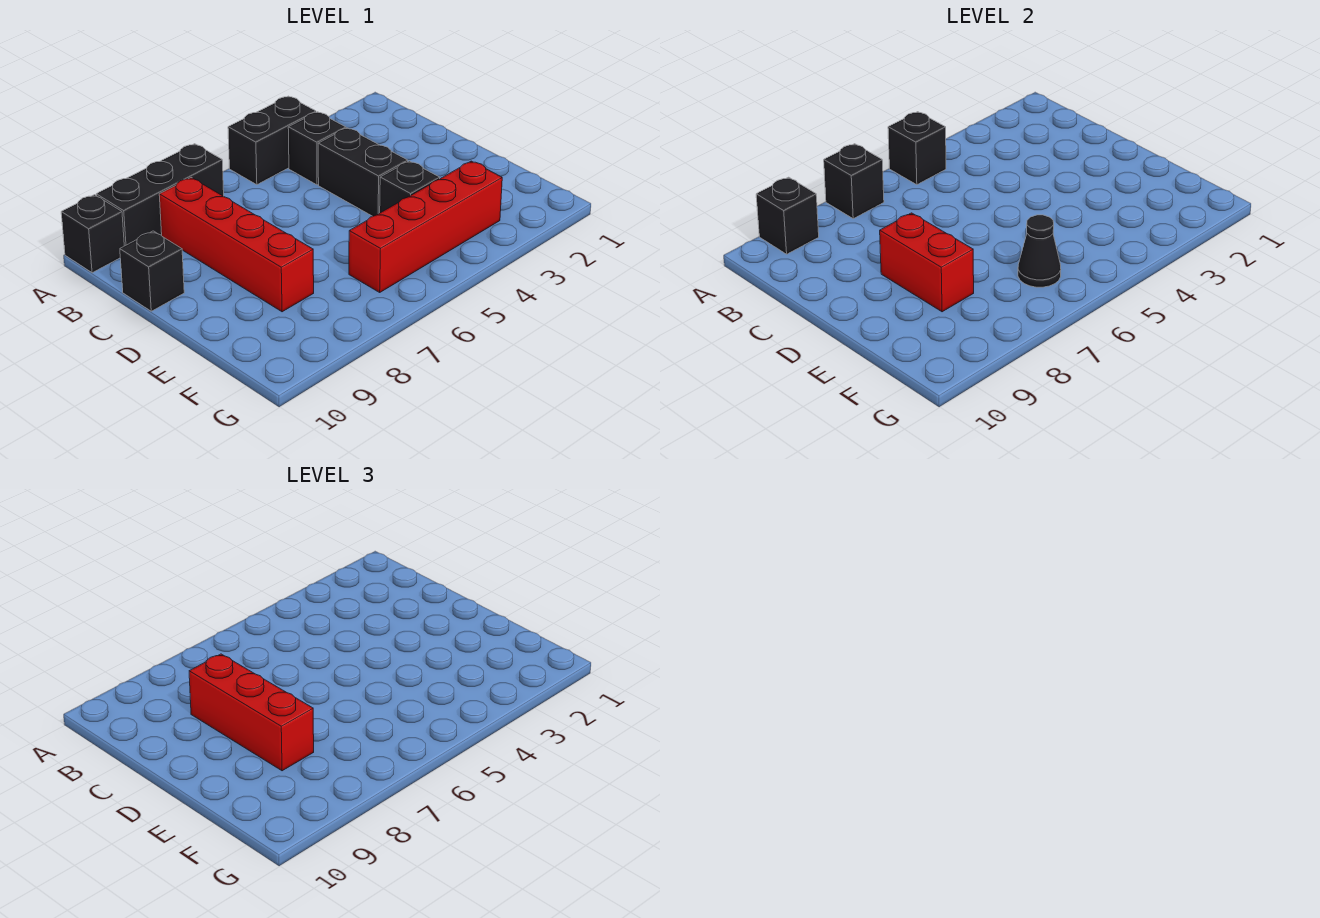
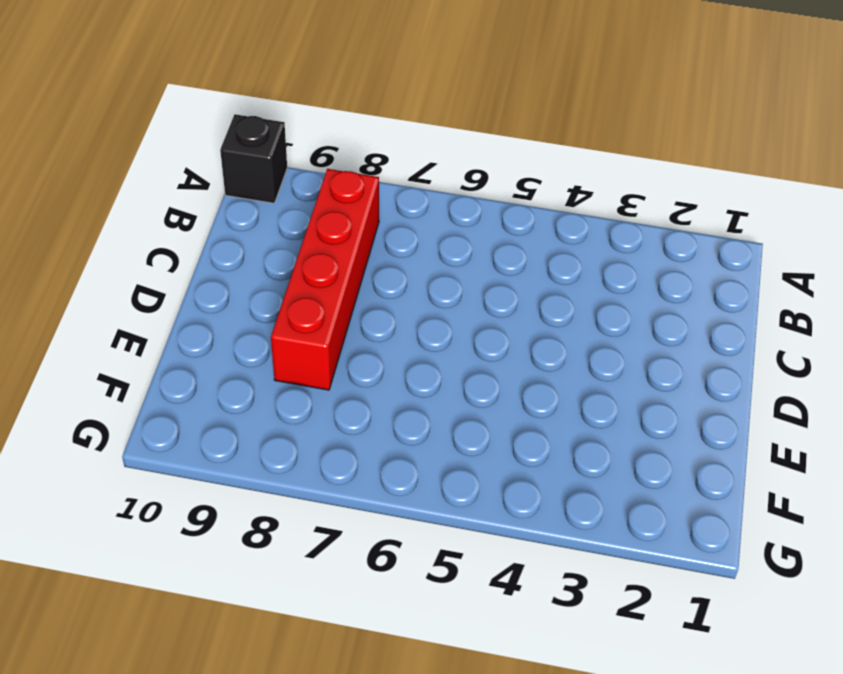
none -> black brick A4:A5 level 1
none -> black brick A7:A9 level 1
none -> black brick B4 level 1

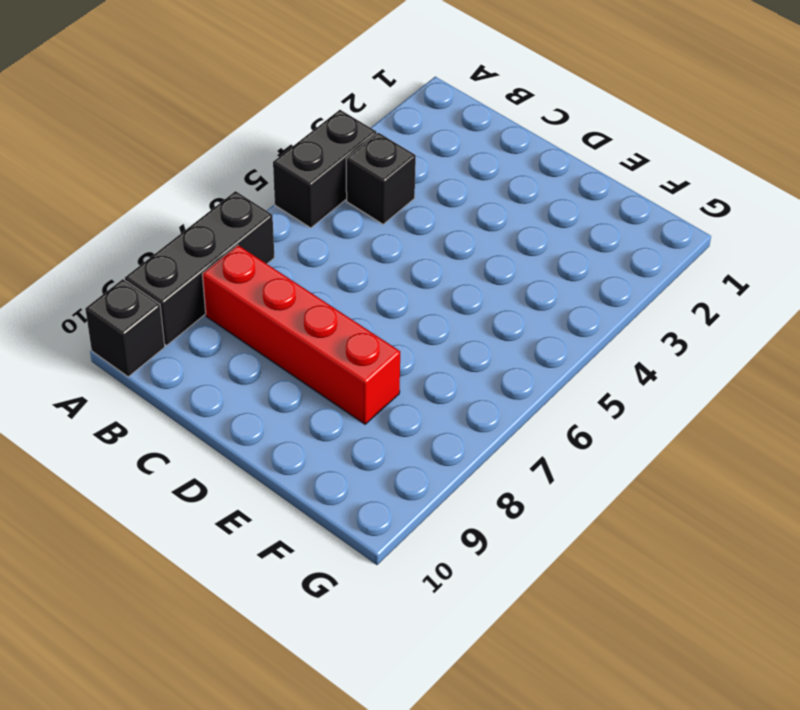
none -> black brick C4:D4 level 1
none -> black brick C10 level 1
none -> black brick E4 level 1

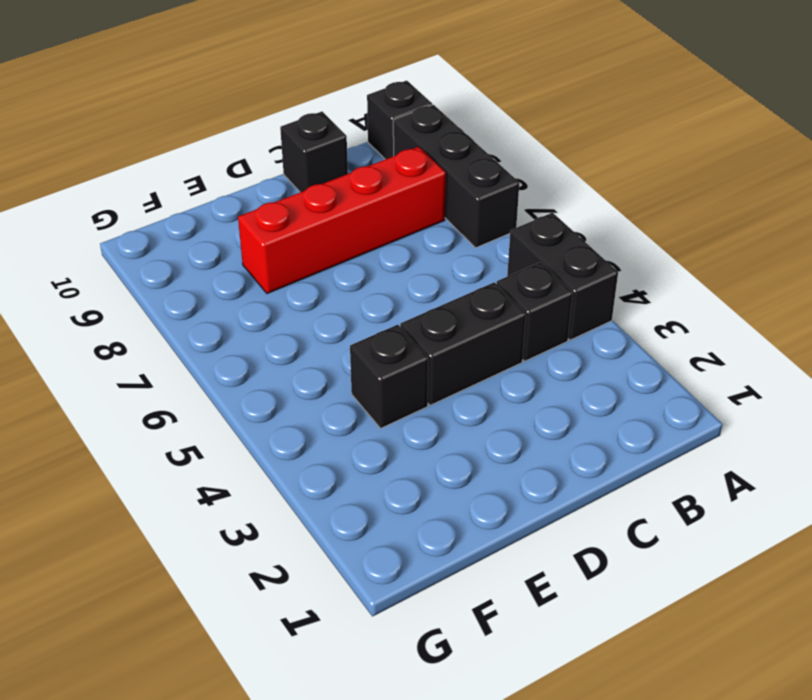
none -> red brick F3:F6 level 1
none -> black brick A5 level 2
none -> black brick A7 level 2

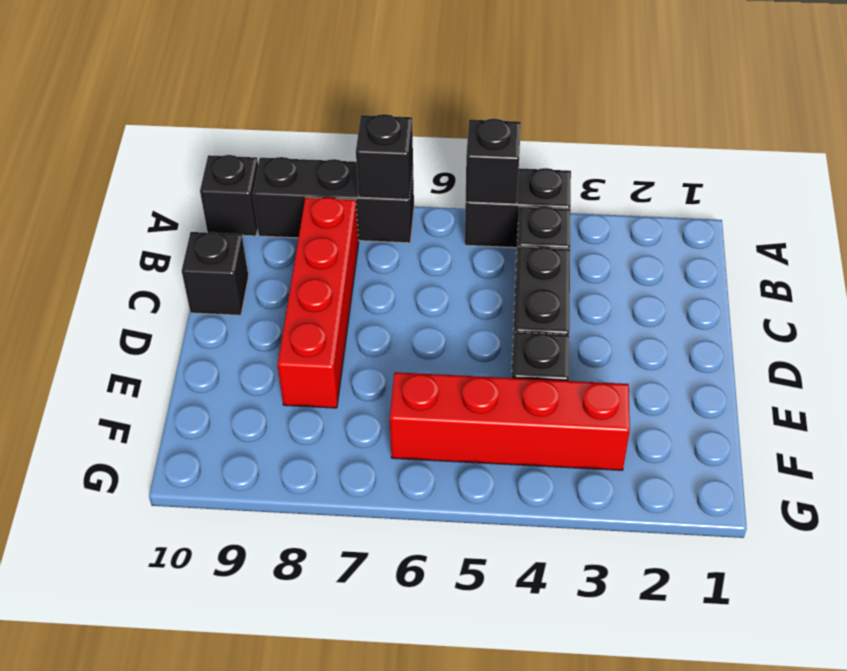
none -> black brick A9 level 2
none -> red brick D8:E8 level 2
none -> black cone F6 level 2

